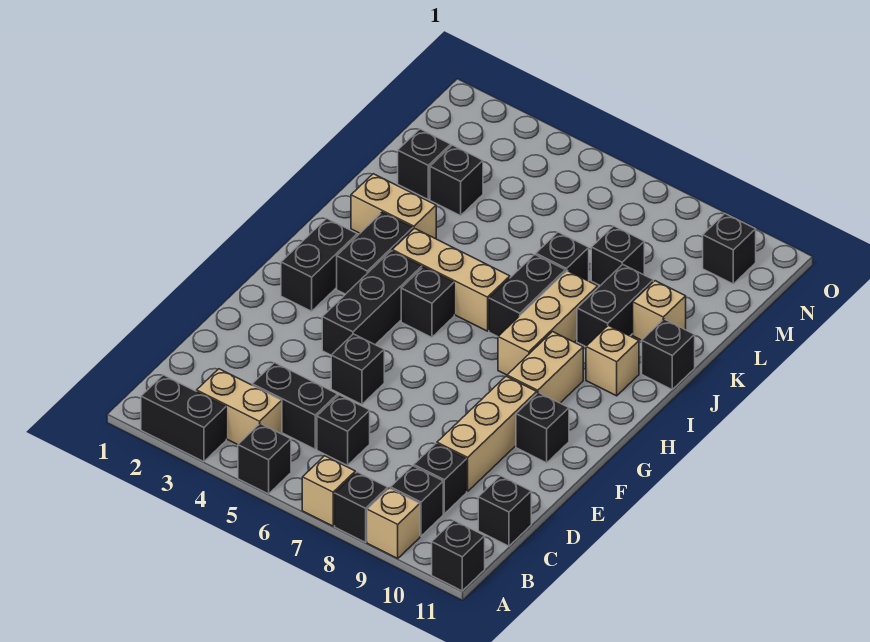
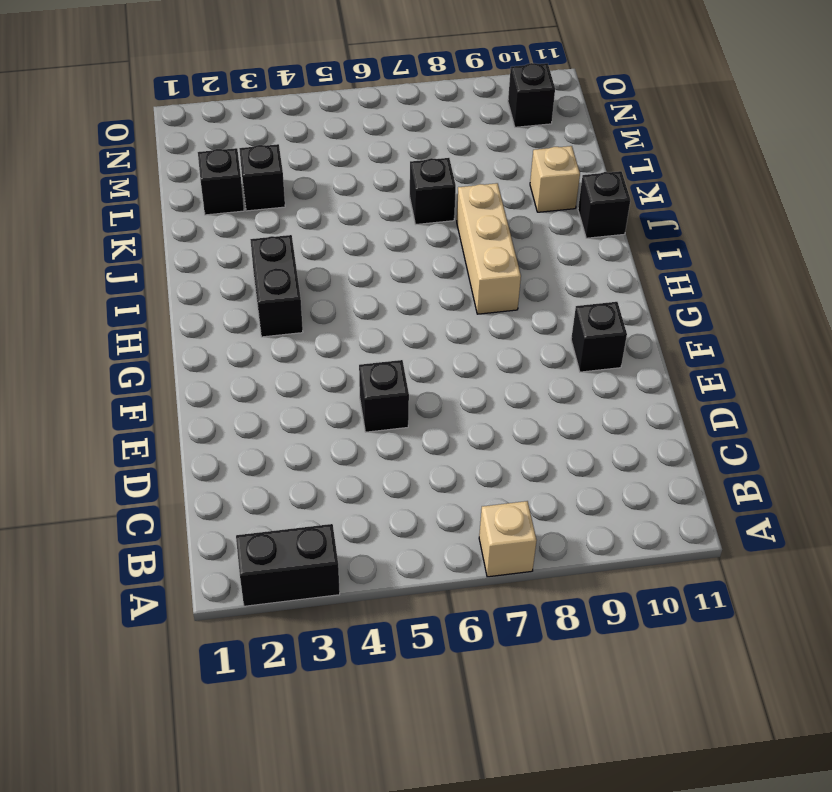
none -> black brick A5 level 1
none -> black brick A8 level 1
none -> tan brick A9 level 1
none -> black brick A11 level 1

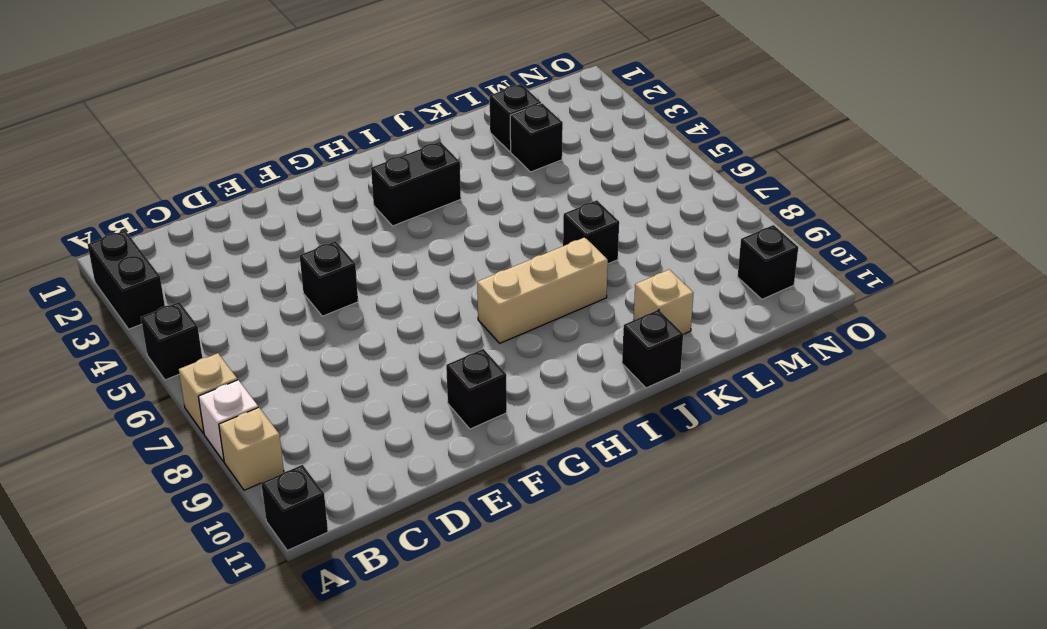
white brick A8 level 1 -> black brick A8 level 1
none -> tan brick B3:B4 level 1
none -> black brick B9 level 1
none -> black brick C4:C5 level 1
none -> black brick C6 level 1

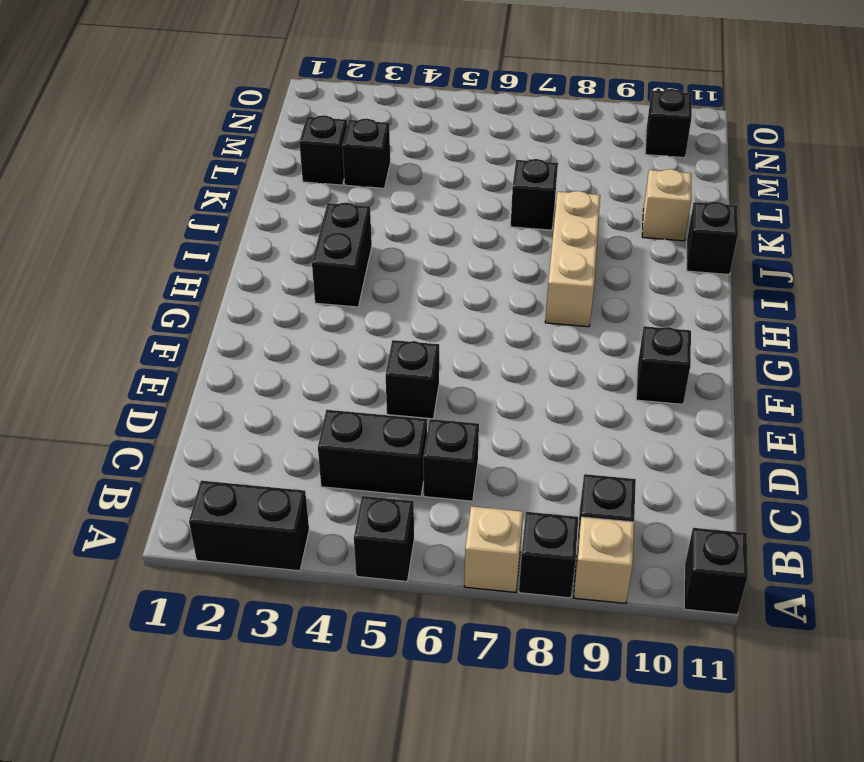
none -> tan brick B3:B4 level 1
none -> black brick C9 level 1
none -> black brick C11 level 1
none -> tan brick D9:F9 level 1

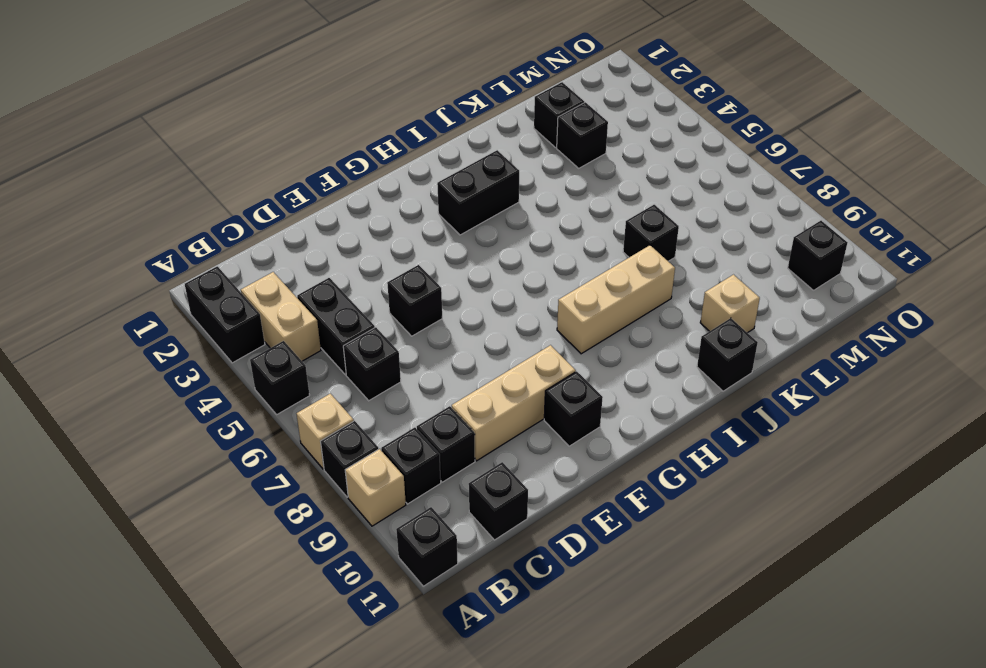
none -> black brick F4:H4 level 1
none -> black brick G2:H2 level 1
none -> tan brick G9:H9 level 1
none -> black brick H5 level 1

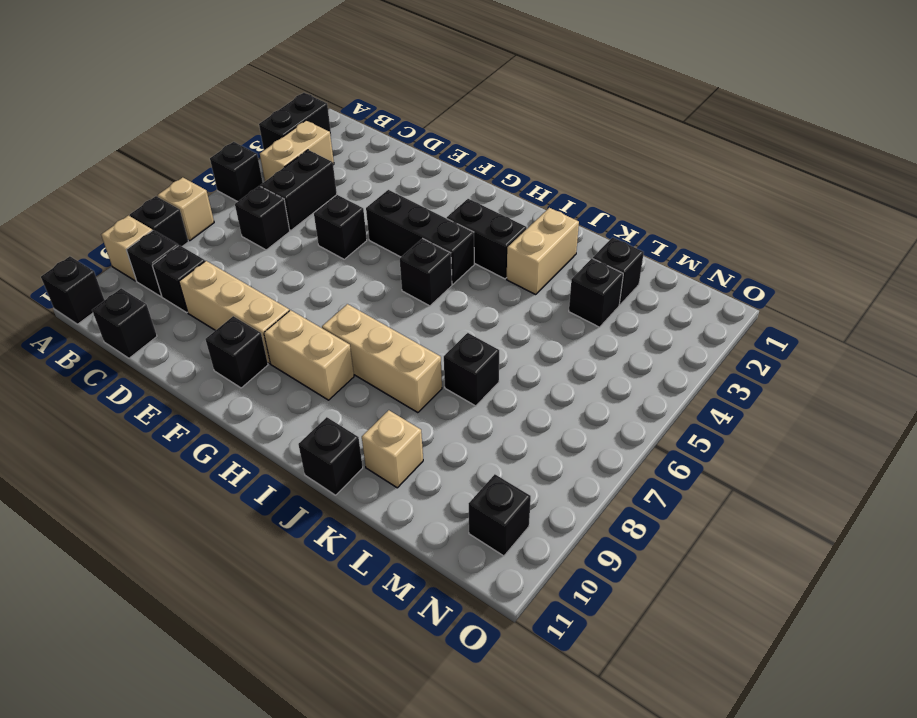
none -> black brick G2:H2 level 1
none -> tan brick I4:I6 level 1
none -> black brick I7:J7 level 1
none -> tan brick I10 level 1

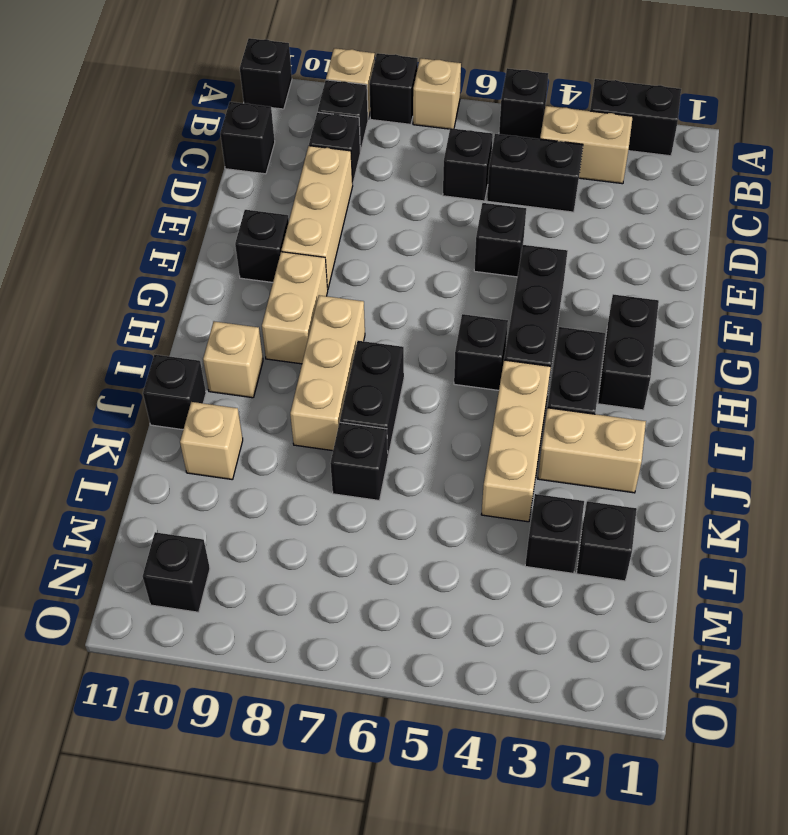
tan brick I4:K4 level 1 -> tan brick I4:I6 level 1
none -> black brick J9:K9 level 1
none -> black brick L8 level 1

